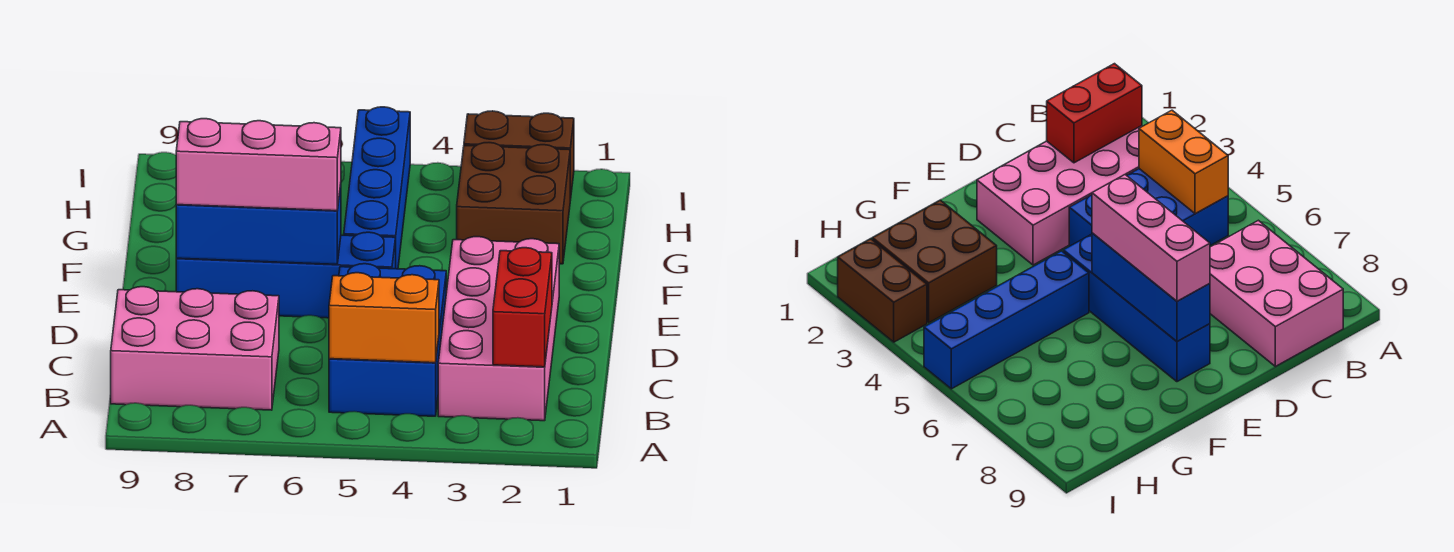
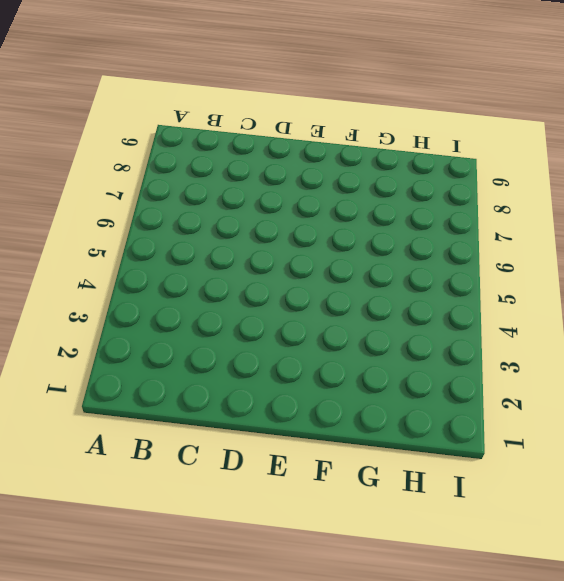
none -> pink brick B2:E3 level 1
none -> blue brick B4:D5 level 1

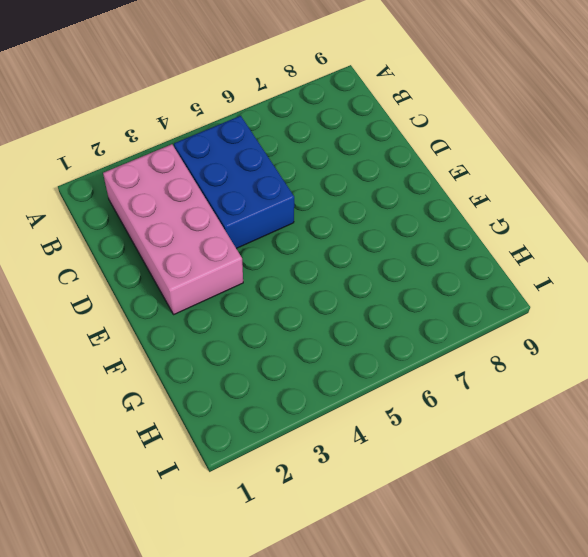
none -> pink brick B7:C9 level 1
none -> blue brick E5:E8 level 1

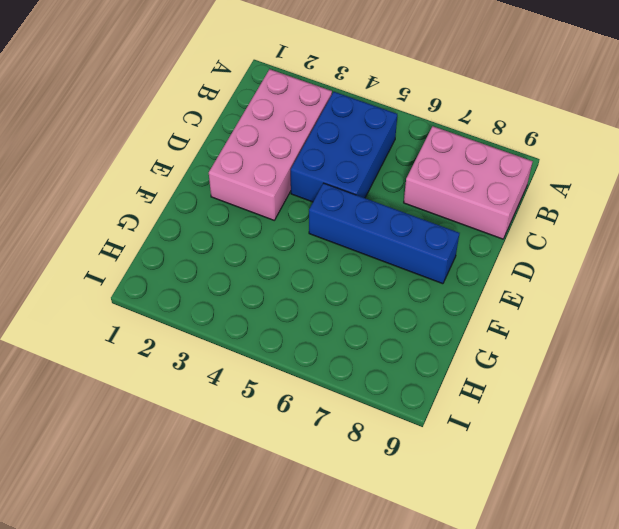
none -> blue brick F5:I5 level 1
none -> brown brick G2:H3 level 1

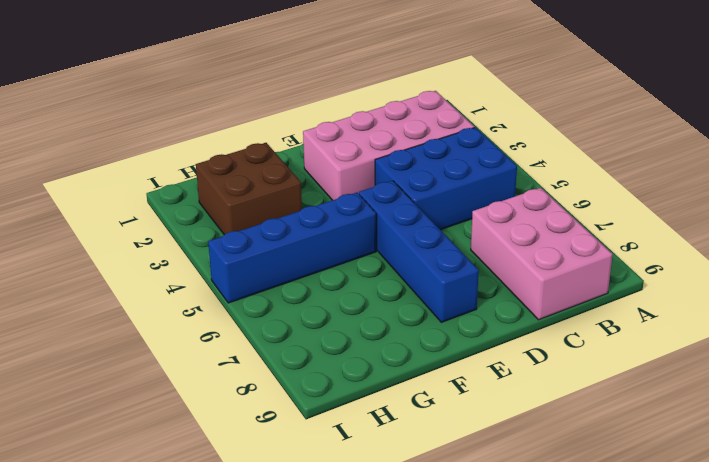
none -> brown brick I2:I3 level 1
none -> red brick B2:C2 level 2

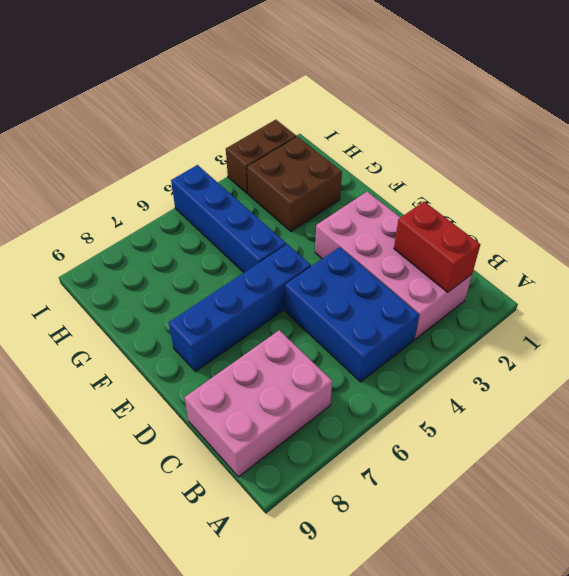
none -> orange brick B4:B5 level 2
none -> blue brick E6:E8 level 2

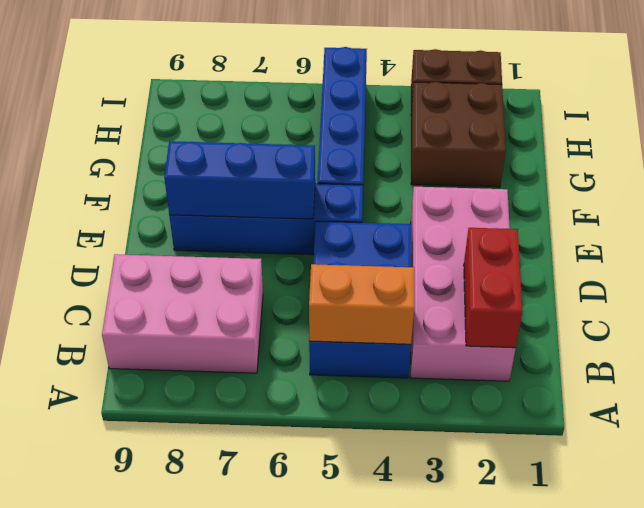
none -> pink brick E6:E8 level 3

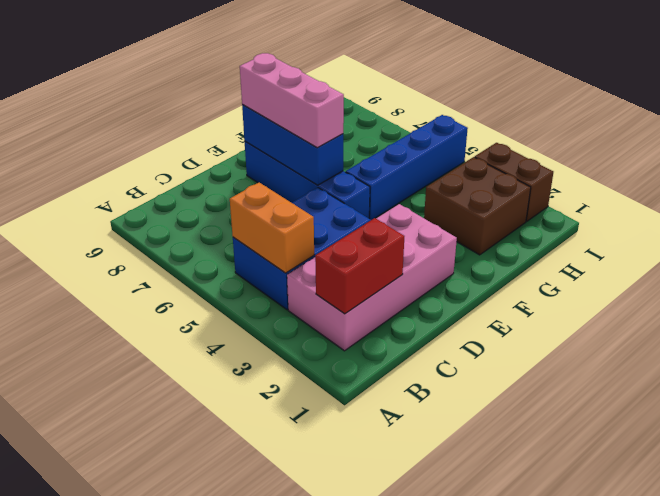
none -> pink brick B7:C9 level 1

